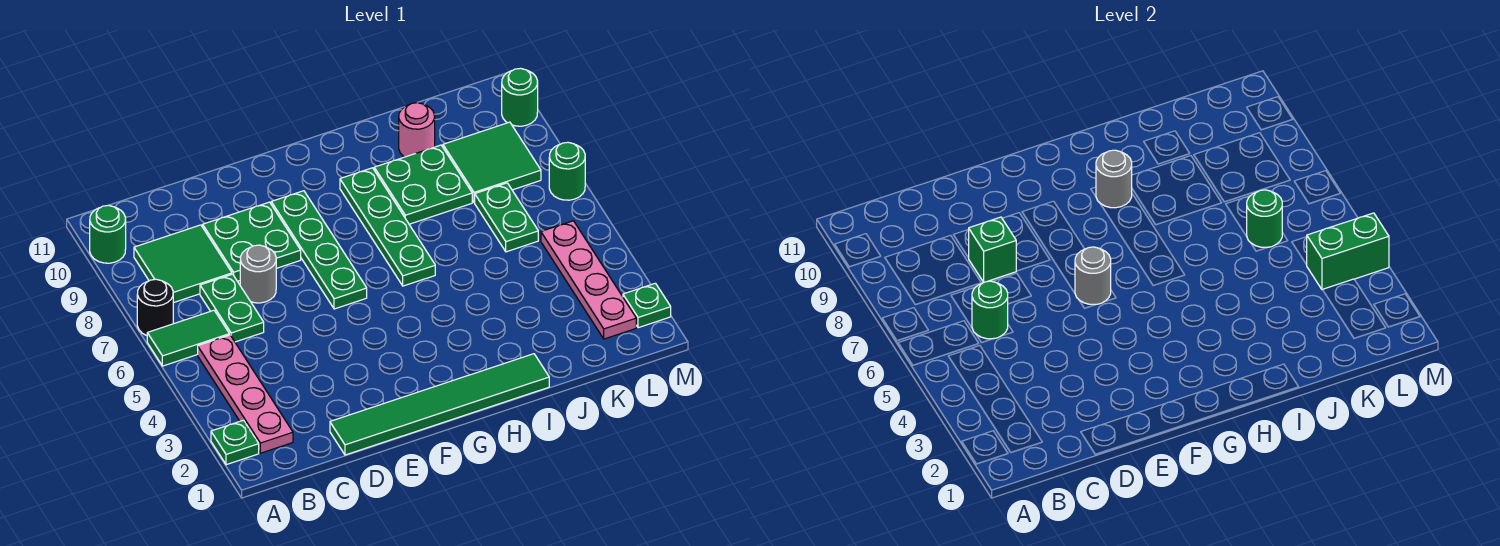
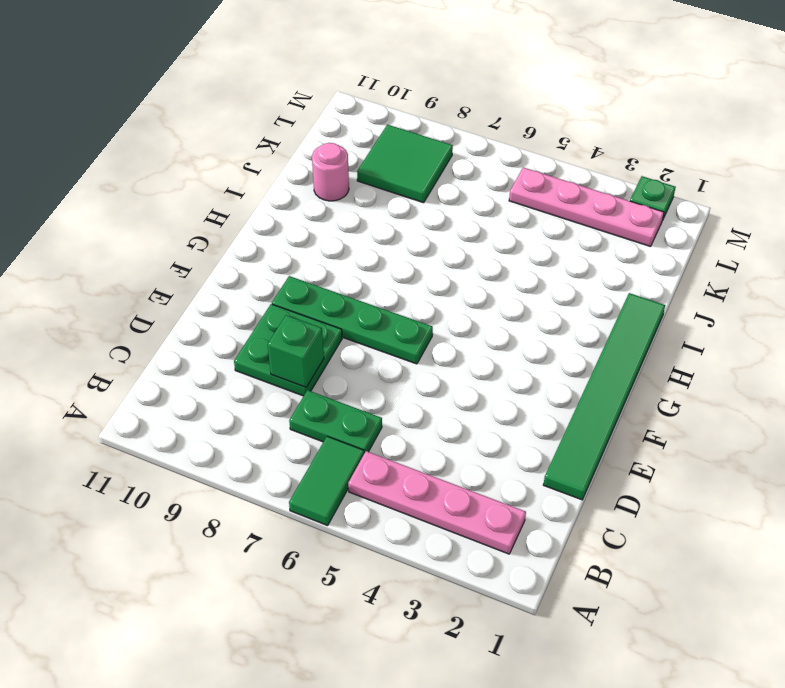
none -> green plate A2 level 1
none -> black round brick A7 level 1
none -> green round brick A10 level 1

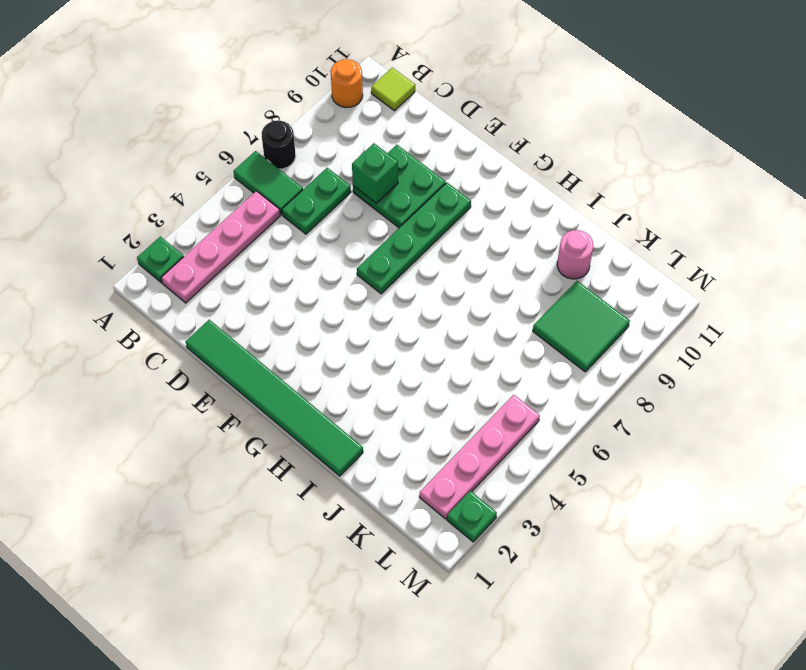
orange round brick A10 level 1 -> green round brick A10 level 1
lime tile B11 level 1 -> none
none -> green tile B8:C9 level 1
none -> grey round brick D7 level 1
none -> green plate H6:H9 level 1

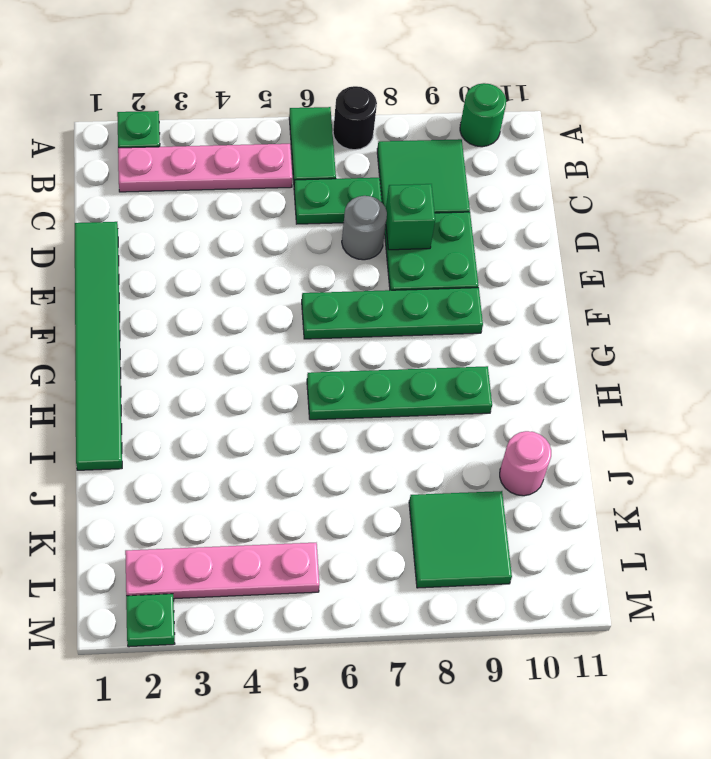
none -> green plate I8:J9 level 1
none -> green plate K6:K7 level 1
none -> green round brick M7 level 1

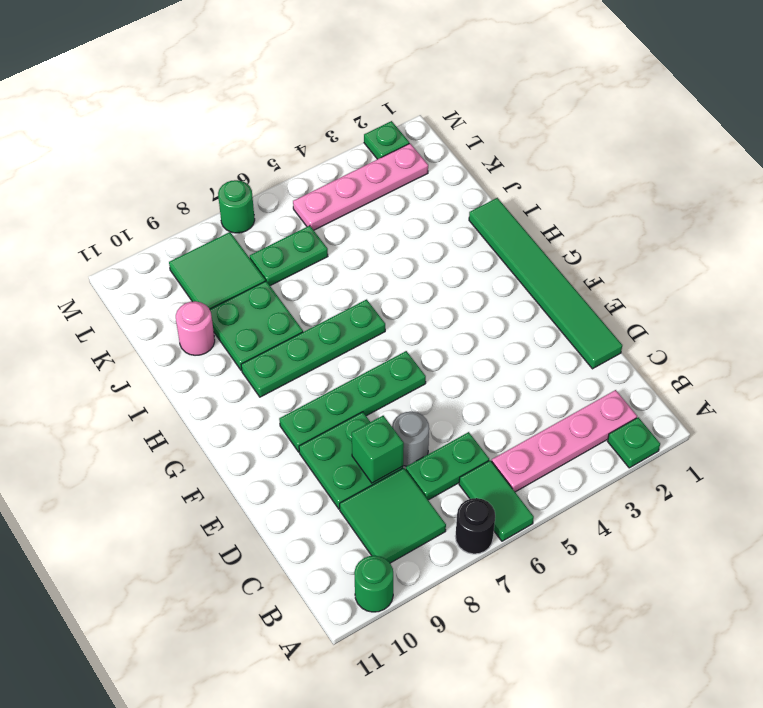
none -> green round brick M10 level 1
none -> green round brick C6 level 2
none -> grey round brick F6 level 2

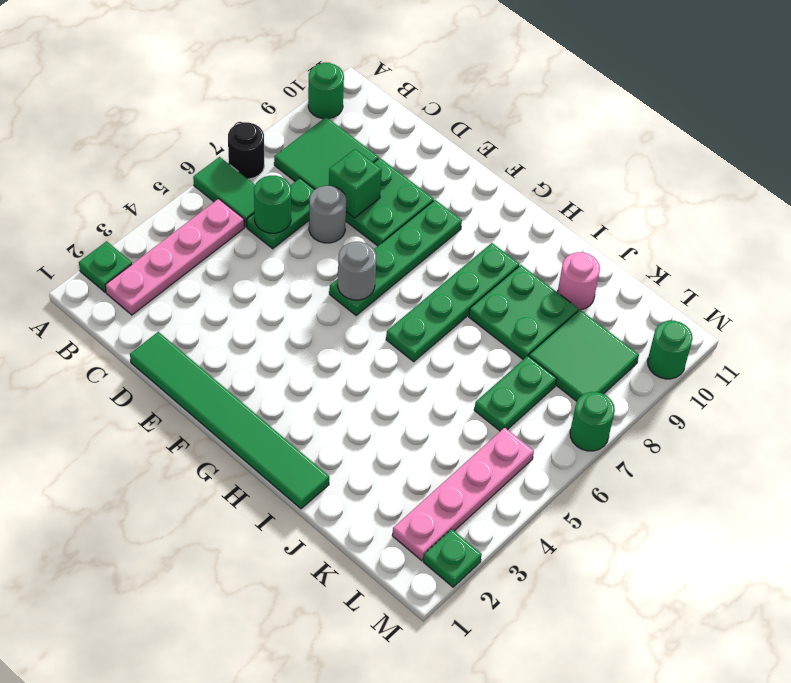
none -> grey round brick H9 level 2
none -> green round brick K6 level 2
none -> green brick L4:M4 level 2

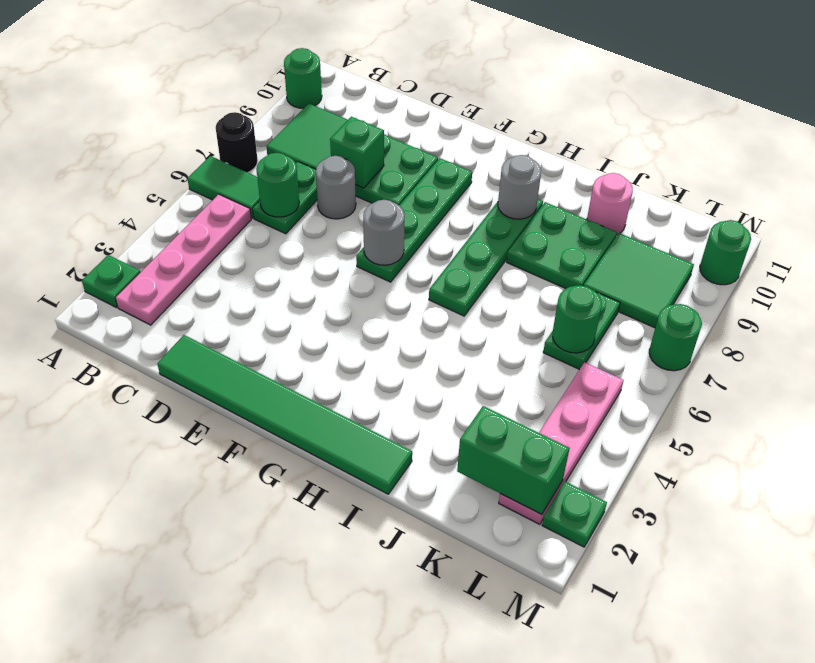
green brick K2:L2 level 2 -> green brick L4:M4 level 2

